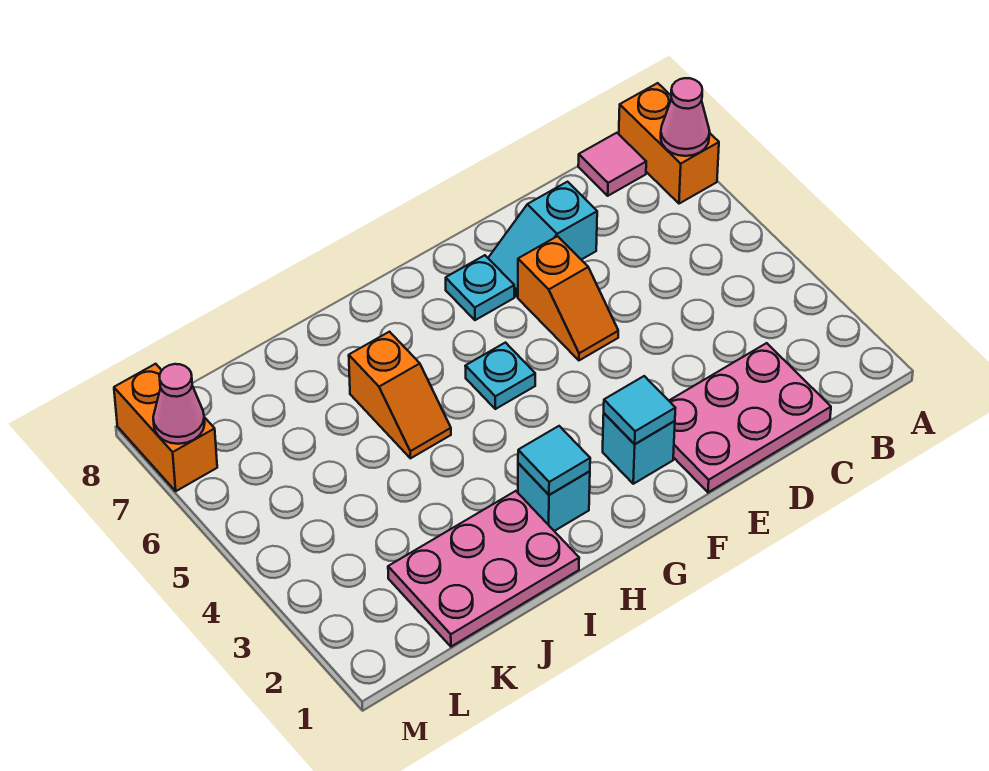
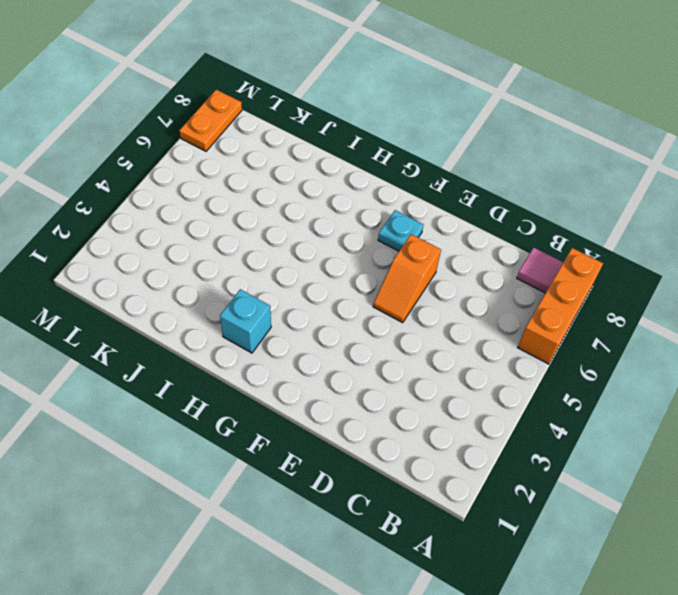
orange brick A6:A8 level 1 -> orange brick A7:A8 level 1
orange plate M7:M8 level 1 -> orange brick M7:M8 level 1
none -> pink plate C1:E2 level 1
none -> cyan slope D7:E7 level 1 top D
none -> cyan brick F2 level 1

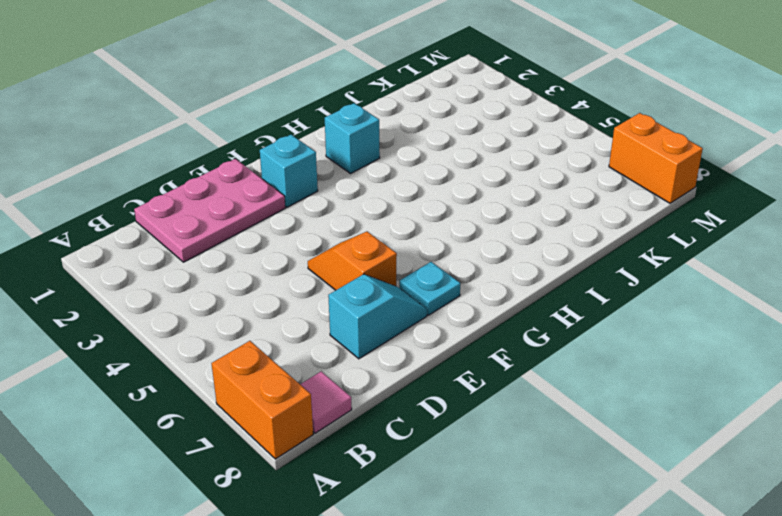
none -> cyan plate G5 level 1
none -> pink plate I1:K2 level 1
none -> orange slope I5:I6 level 1 top 6

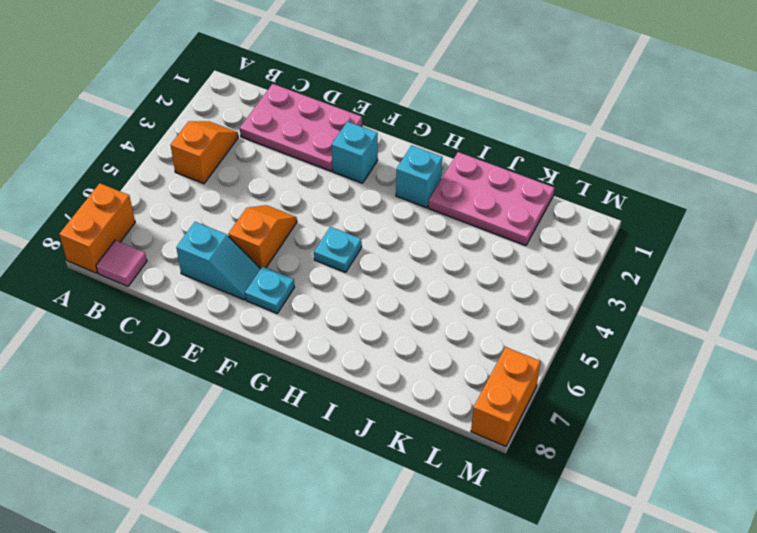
orange slope B3:B4 level 1 top 4 -> orange slope I5:I6 level 1 top 6
none -> pink cone A7 level 2
none -> cyan tile F2 level 2
none -> cyan tile H2 level 2

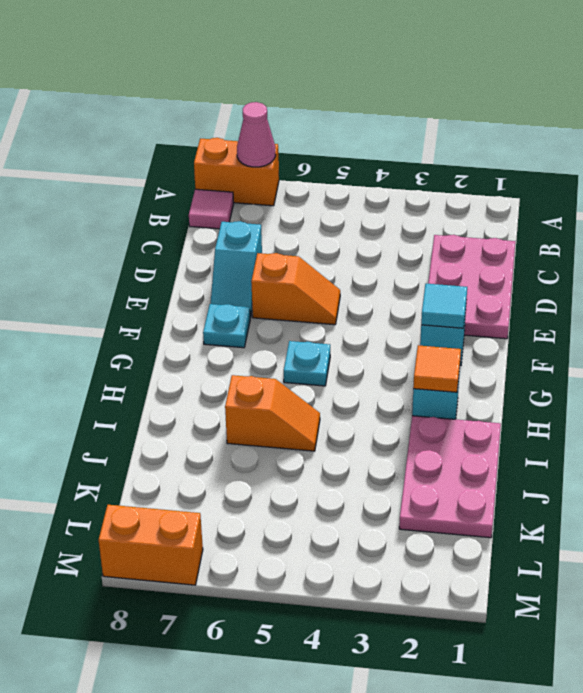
orange tile H2 level 2 -> cyan tile H2 level 2
none -> pink cone M7 level 2

